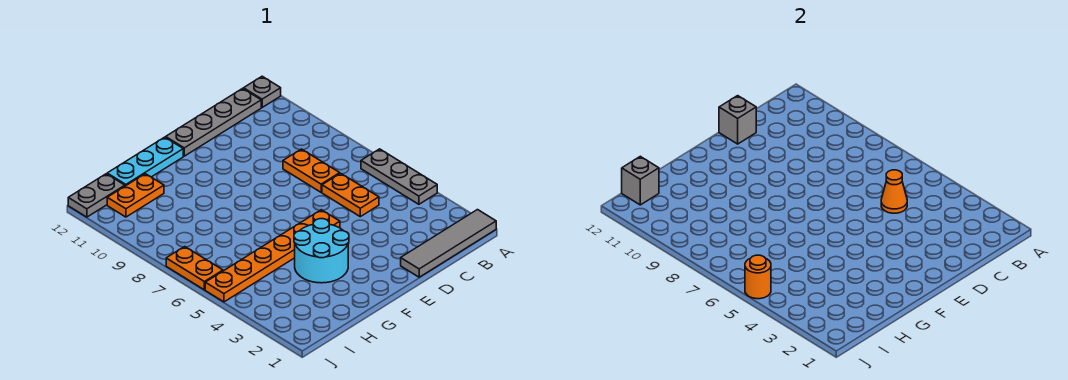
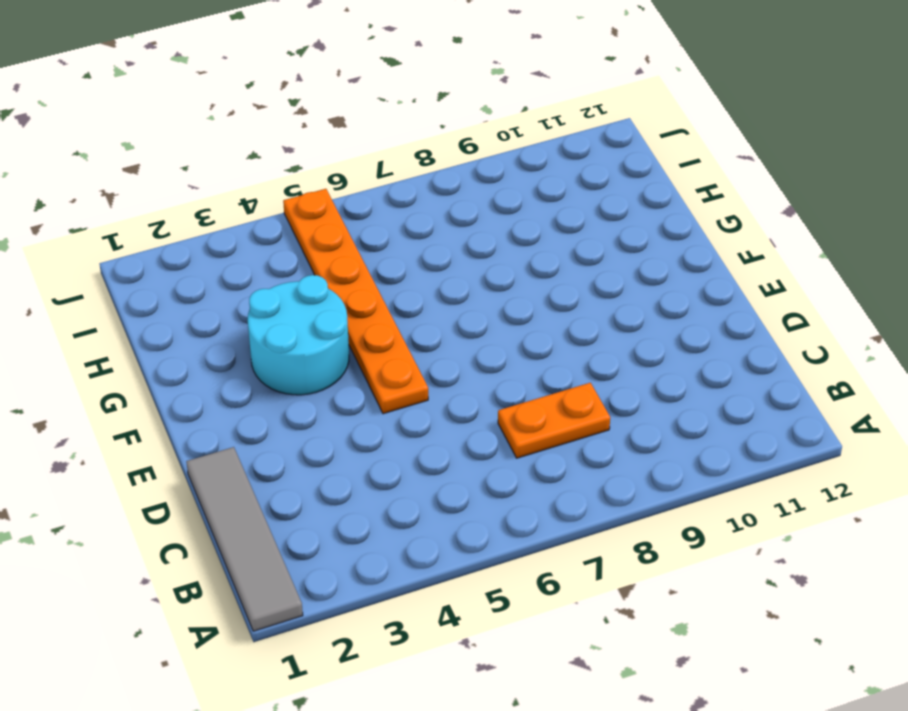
none -> grey plate A4:A6 level 1
none -> grey plate A12 level 1
none -> grey plate B12:E12 level 1

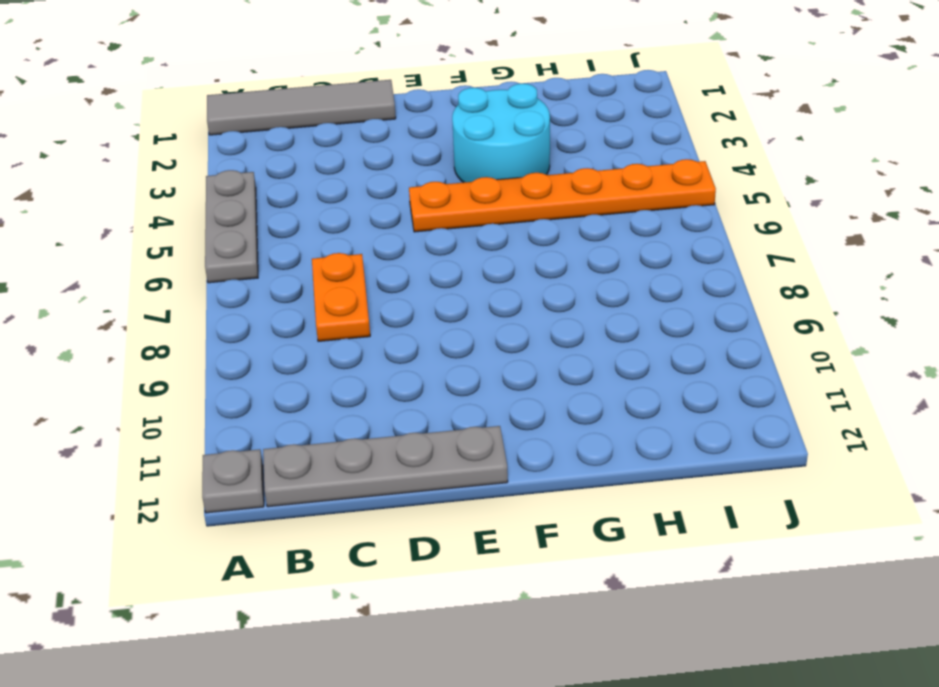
none -> orange plate C5:C6 level 1
none -> cyan plate F12:H12 level 1
none -> orange plate H11:I11 level 1

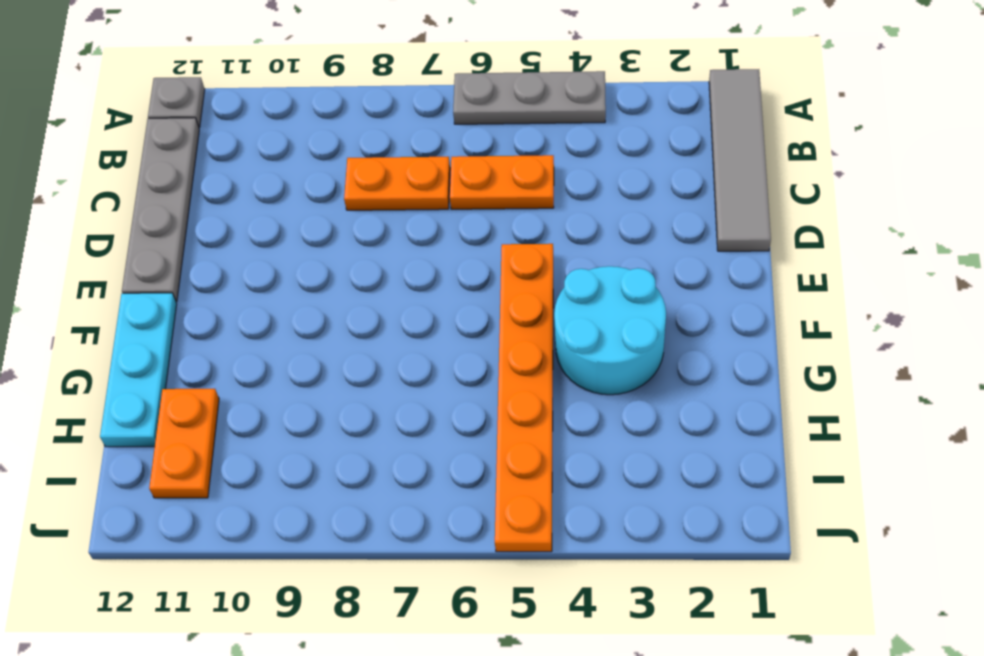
none -> grey plate I12:J12 level 1
none -> orange plate J6:J7 level 1
none -> orange cone C5 level 2

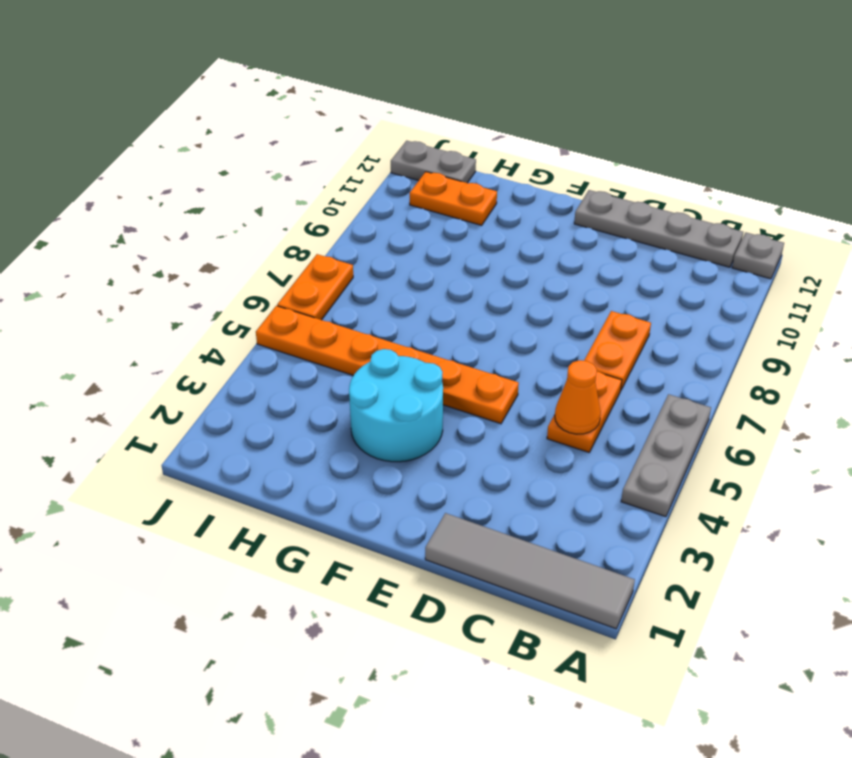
none -> cyan plate F12:H12 level 1
none -> grey brick D12 level 2
none -> grey brick I12 level 2

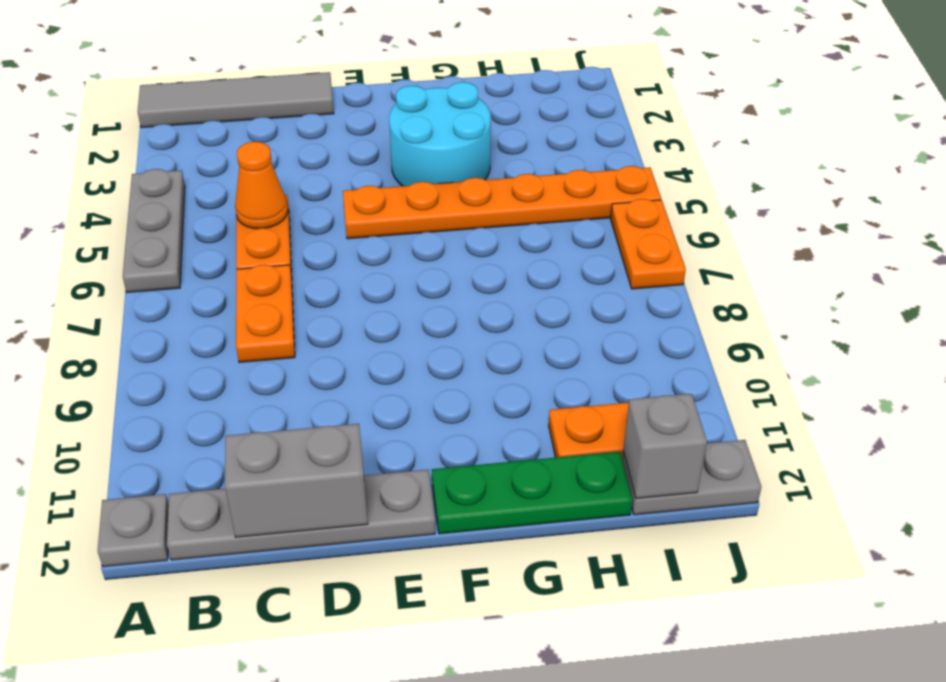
grey brick C12:D12 level 2 -> grey brick D12 level 2
green plate F12:H12 level 1 -> cyan plate F12:H12 level 1
none -> orange round brick J5 level 2

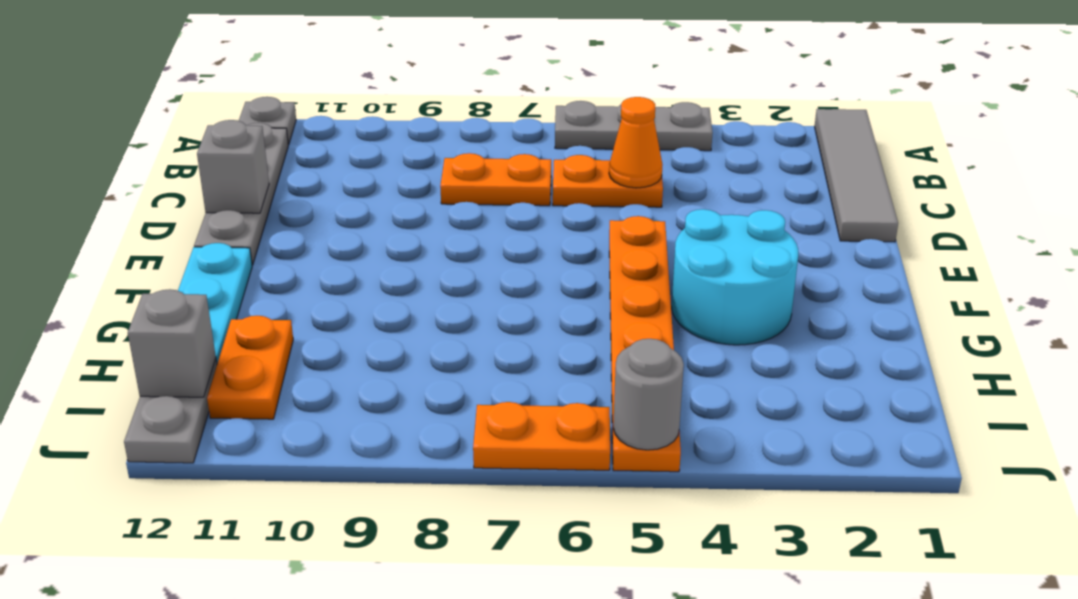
grey round brick J5 level 2 -> orange round brick J5 level 2

